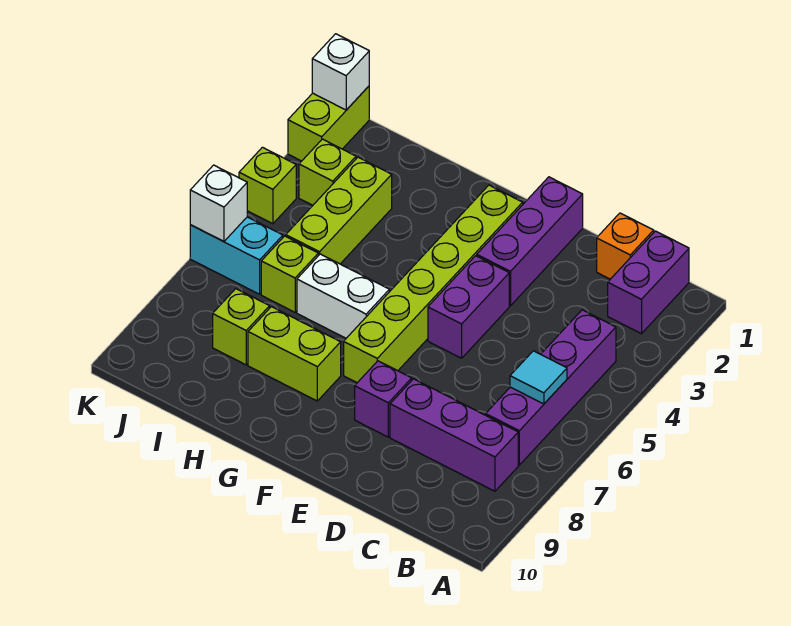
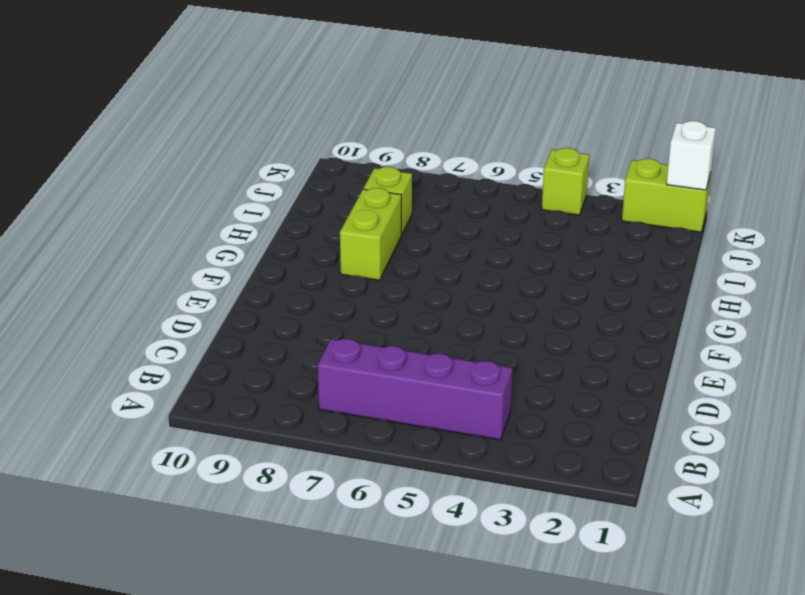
none -> purple brick B1:B2 level 1
none -> purple brick B8:D8 level 1
none -> orange brick C1 level 1

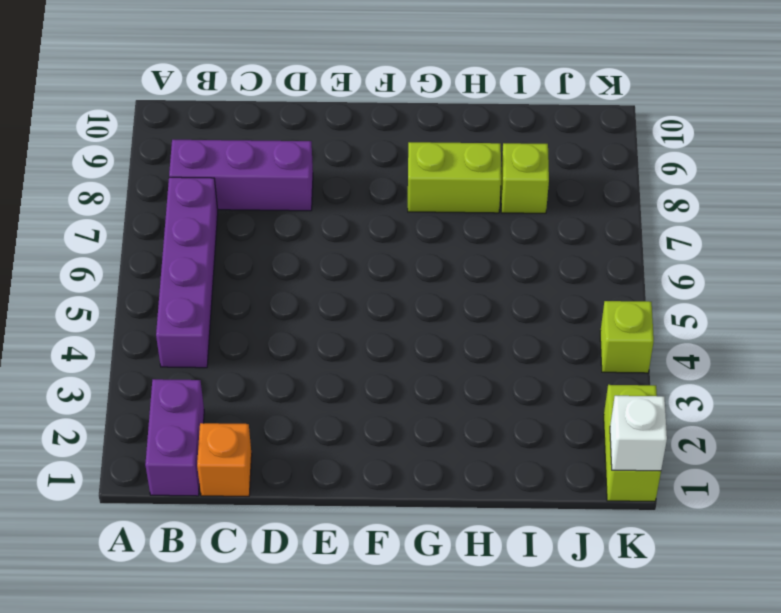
none -> purple brick E1:E3 level 1
none -> purple brick E4:E5 level 1
none -> purple brick E8 level 1

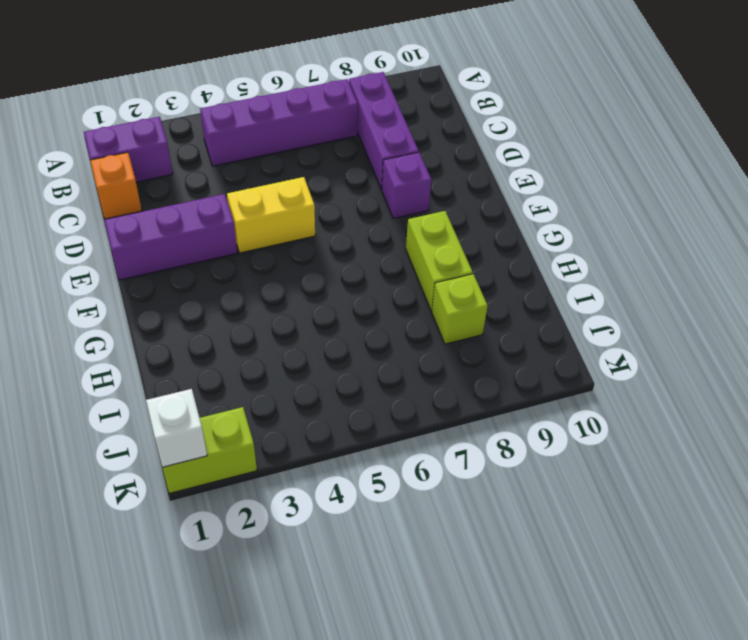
yellow brick E4:E5 level 1 -> purple brick E4:E5 level 1
none -> lime brick F2:F7 level 1
none -> white brick G6:H6 level 1
none -> lime brick I3:I5 level 1

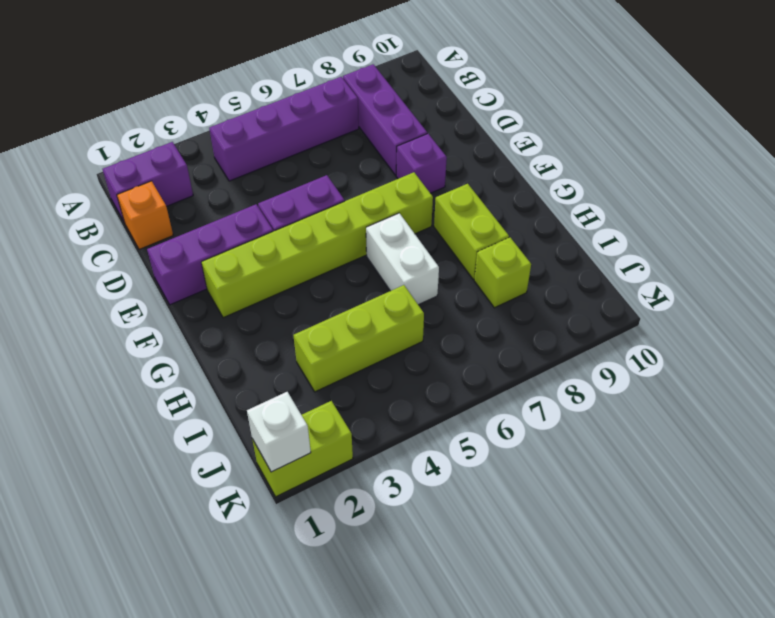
none -> lime brick I6 level 1
none -> lime brick J3 level 1
none -> cyan brick J6:K6 level 1

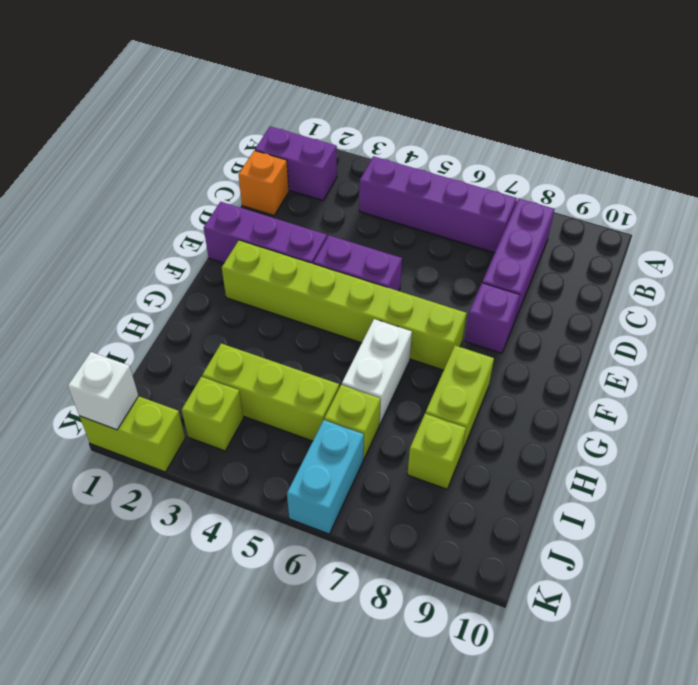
none -> lime brick K4 level 1
none -> cyan tile B6 level 2
none -> white brick K6 level 2

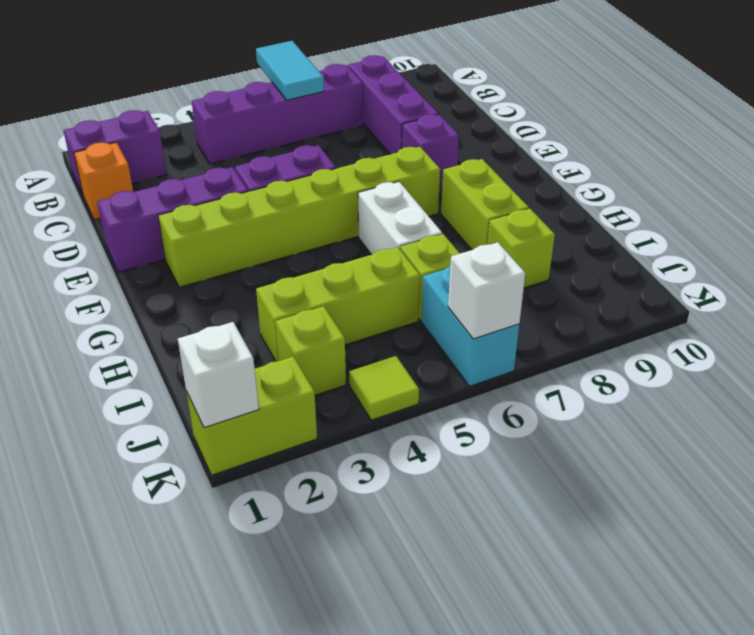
cyan tile A6:B6 level 2 -> cyan tile B6 level 2
lime tile K4 level 1 -> lime brick K4 level 1

